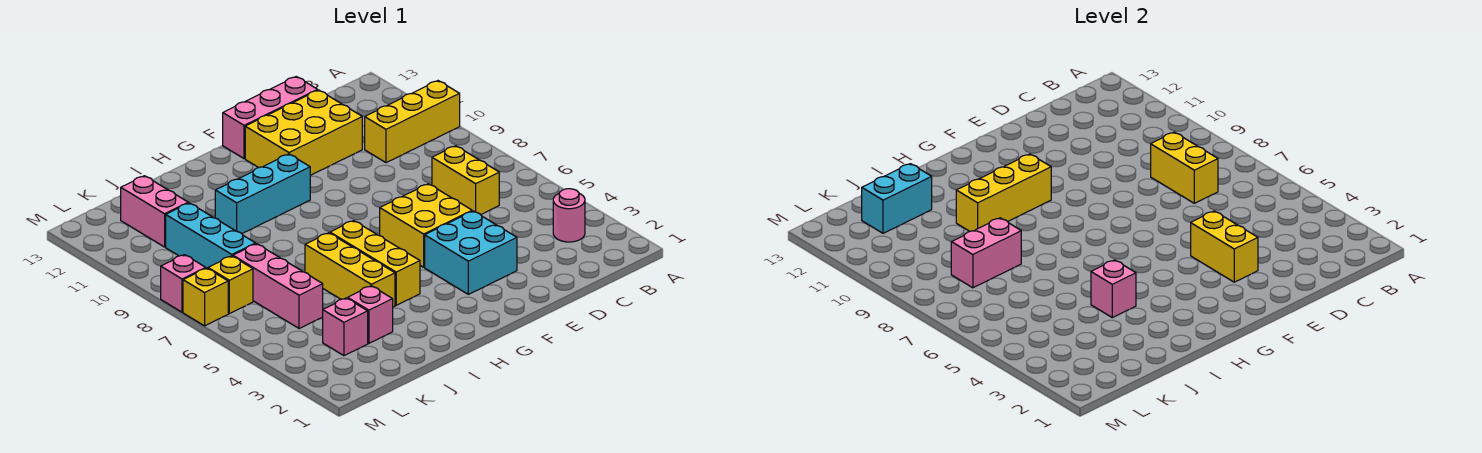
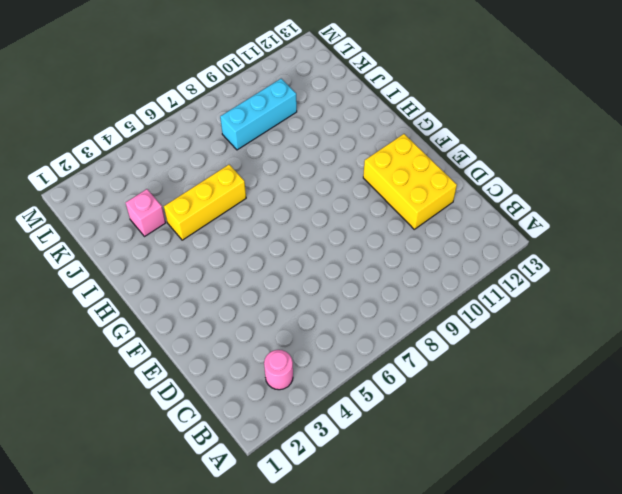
none -> yellow brick A10:C10 level 1
none -> yellow brick C6:C7 level 1
none -> pink brick D13:F13 level 1

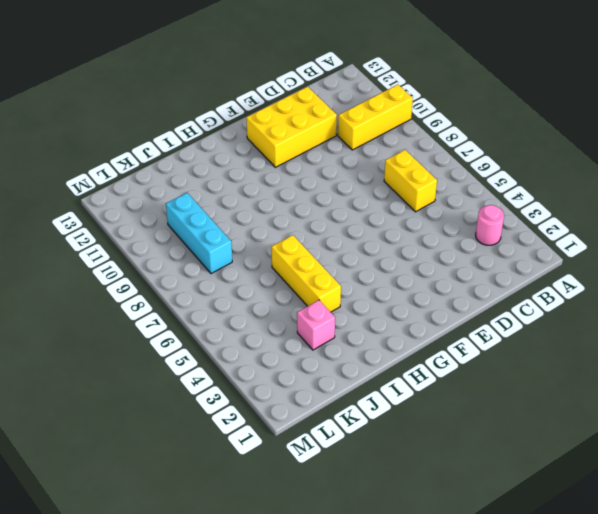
none -> pink brick D13:F13 level 1
none -> cyan brick E3:F4 level 1
none -> yellow brick E5:F6 level 1

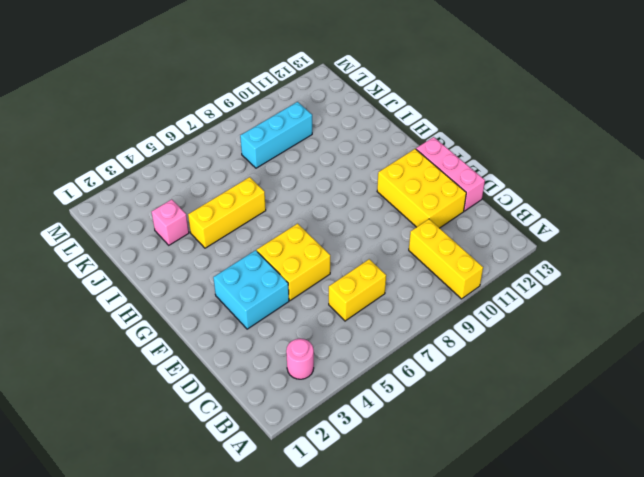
none -> cyan brick G10:I10 level 1
none -> yellow brick H4:H6 level 1
none -> pink brick K3 level 1

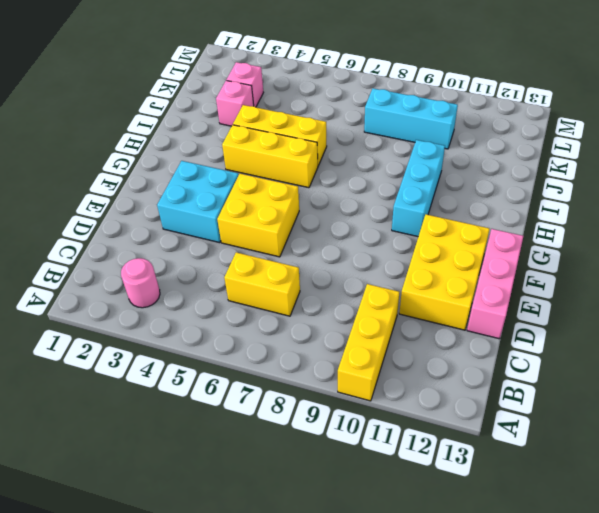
none -> pink brick K5:K7 level 1
none -> pink brick K11:K12 level 1
none -> yellow brick L7 level 1

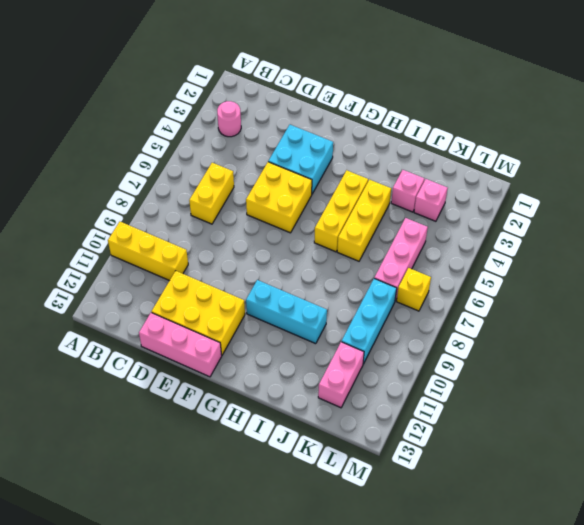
none -> yellow brick M7 level 1
none -> pink brick M8 level 1
none -> yellow brick C7:C8 level 2

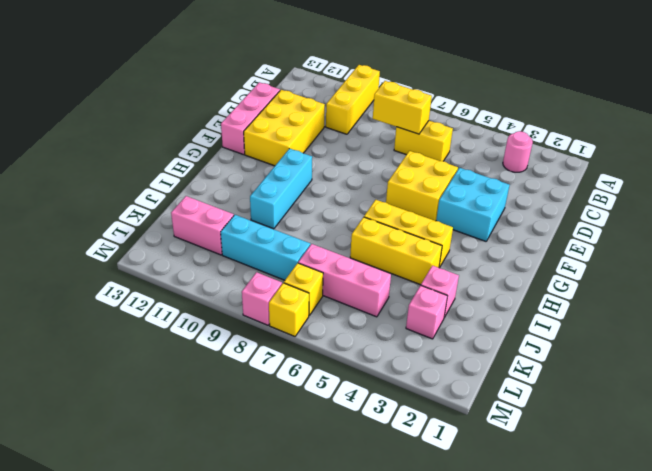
none -> yellow brick E3:E4 level 2
none -> yellow brick G10:I10 level 2
none -> pink brick I4 level 2

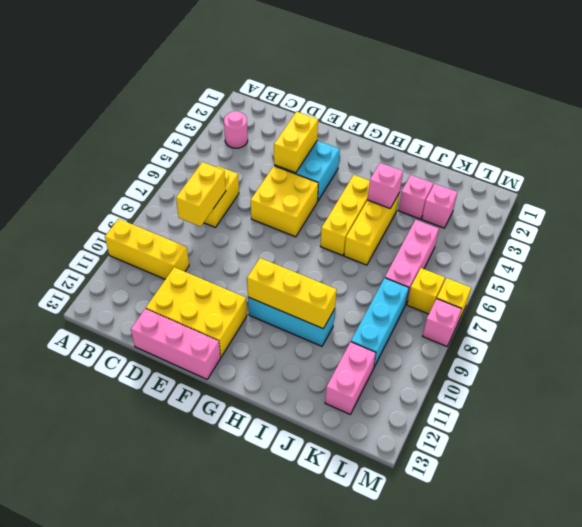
none -> pink brick J8:K8 level 2
none -> cyan brick J12:K12 level 2

